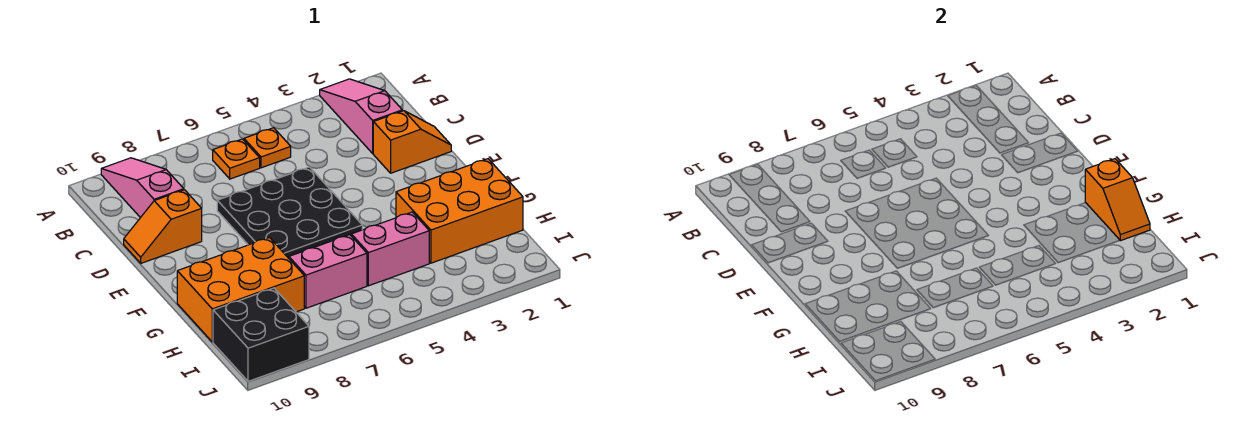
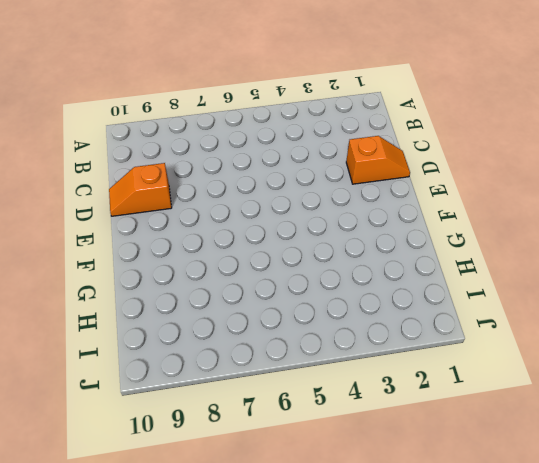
none -> pink slope A2:C2 level 1 top C
none -> pink slope A9:C9 level 1 top C
none -> orange plate B5 level 1

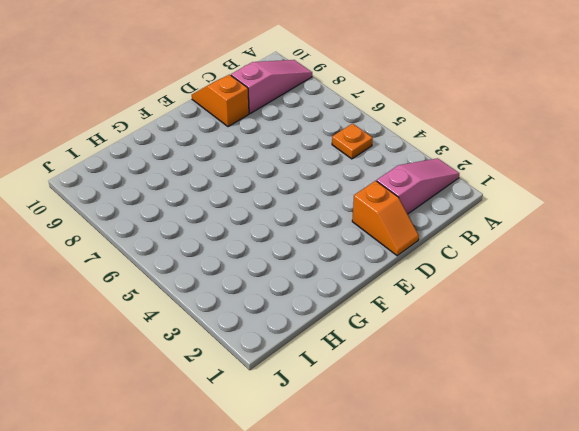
none -> orange plate B6 level 1
none -> black plate D5:F7 level 1
none -> orange brick G1:H3 level 1

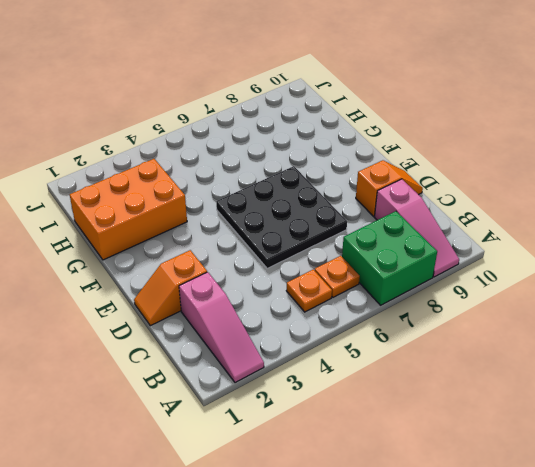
green brick A7:B8 level 1 -> none
none -> orange brick G8:H10 level 1
none -> pink brick H4:H5 level 1
none -> pink brick H6:H7 level 1

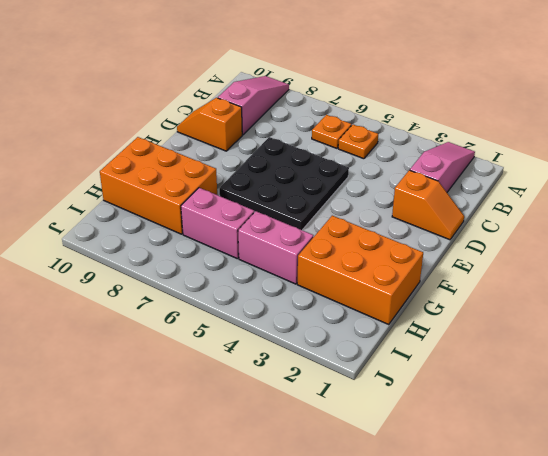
none -> black brick I9:J10 level 1
none -> orange slope G1:H1 level 2 top G

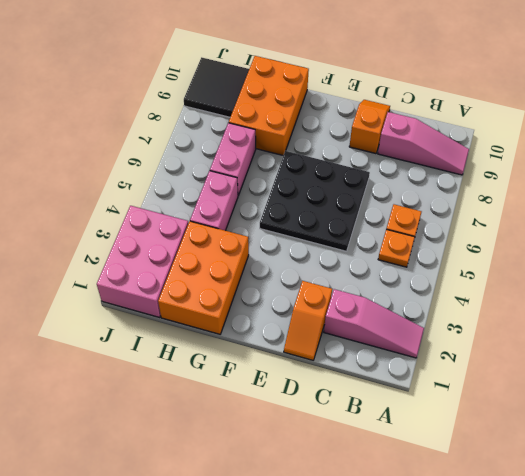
pink brick I1:J3 level 1 -> none
black tile I9:J10 level 1 -> black brick I9:J10 level 1
none -> orange slope G1:H1 level 2 top G

